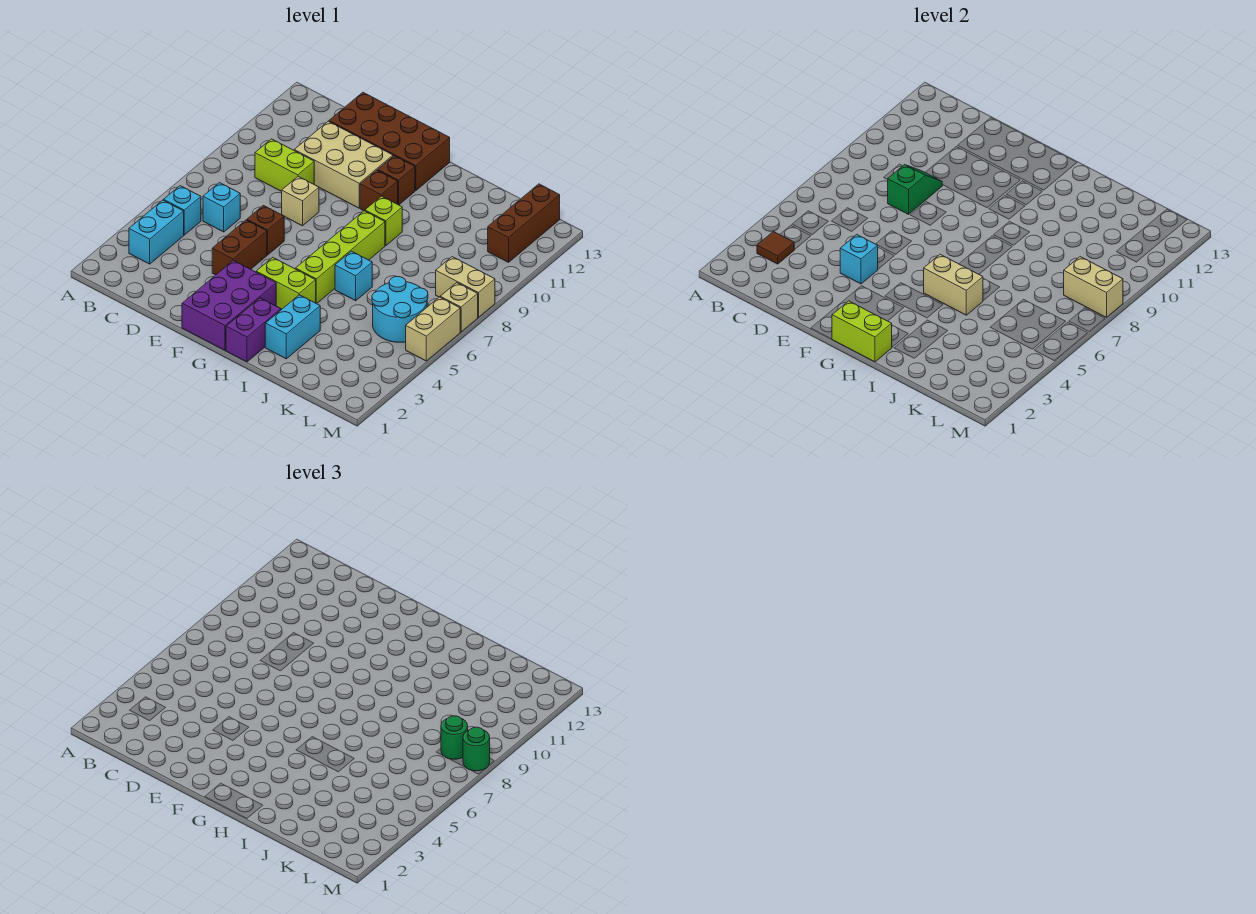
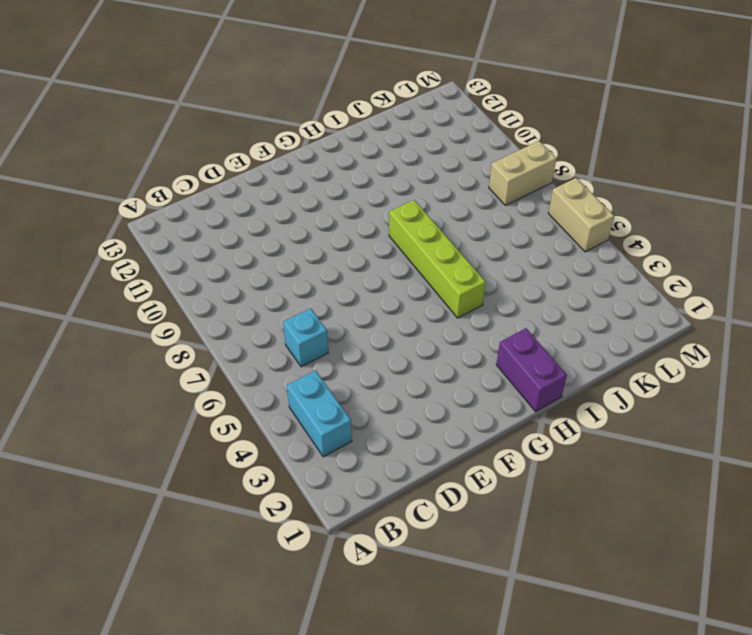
none -> cyan brick B5 level 1
none -> lime brick C9:D9 level 1
none -> tan brick D10:F11 level 1
none -> brown brick D12:G13 level 1

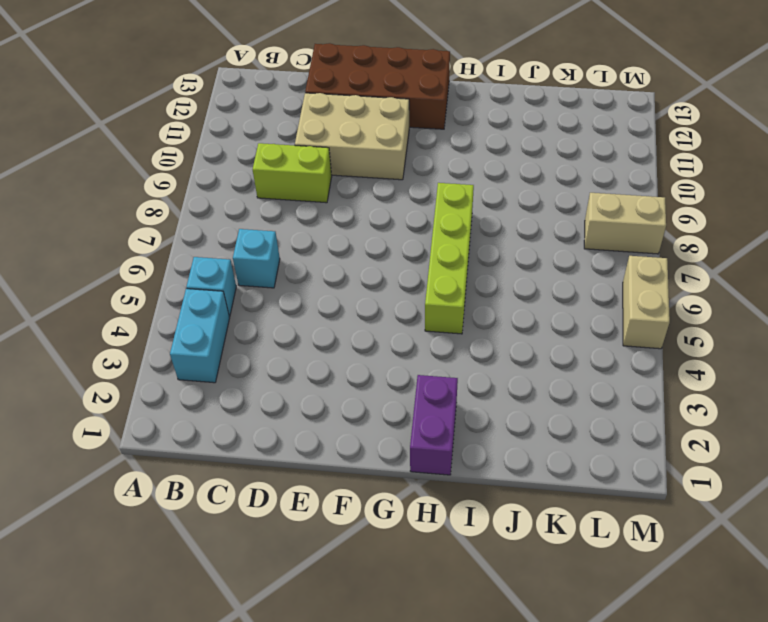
none -> brown brick E4:E5 level 1
none -> brown brick E6 level 1
none -> tan brick E8 level 1
none -> purple brick F1:G3 level 1

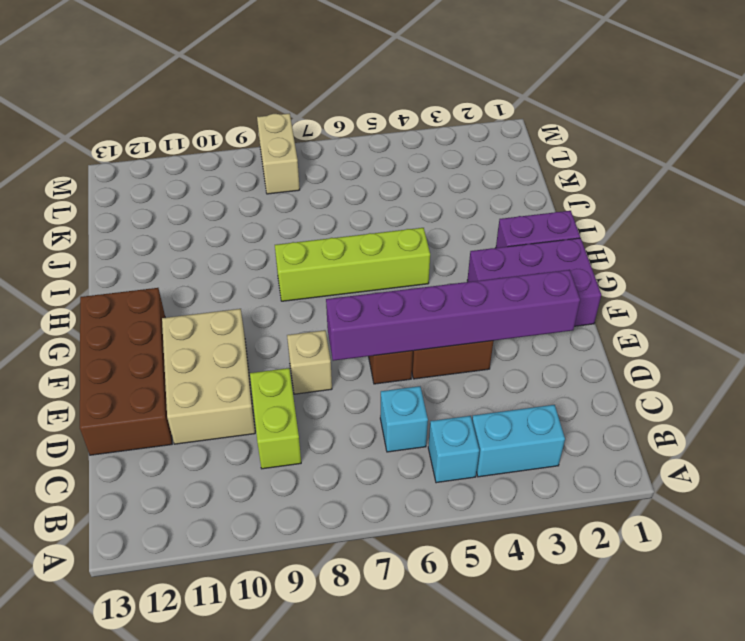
purple brick E2:E7 level 2 -> cyan brick E4 level 2
none -> lime brick G4:H4 level 1
none -> brown brick G10 level 1
none -> brown brick G11 level 1
none -> lime brick H9 level 1

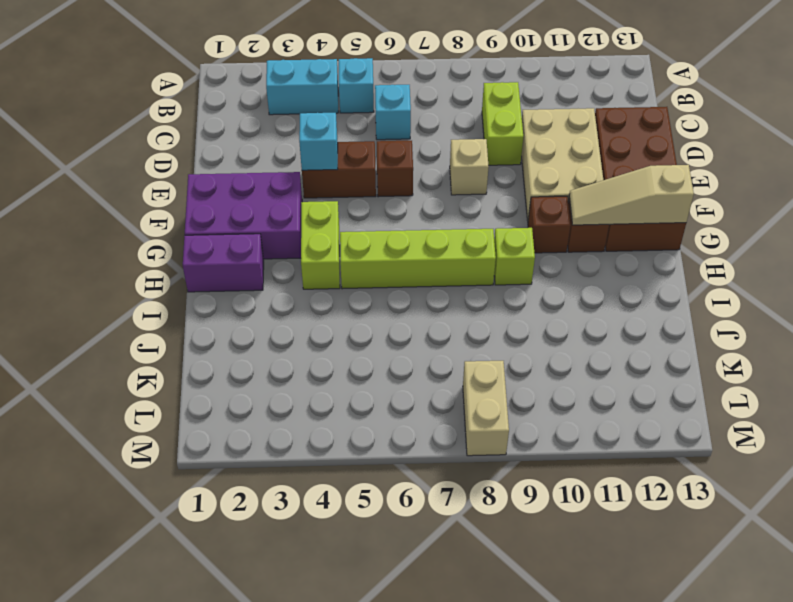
tan slope G11:G13 level 2 top 13 -> none
none -> cyan brick I2:I3 level 1
none -> cyan brick I6 level 1
none -> cyan round brick K5:L6 level 1
none -> brown brick L11:L13 level 1

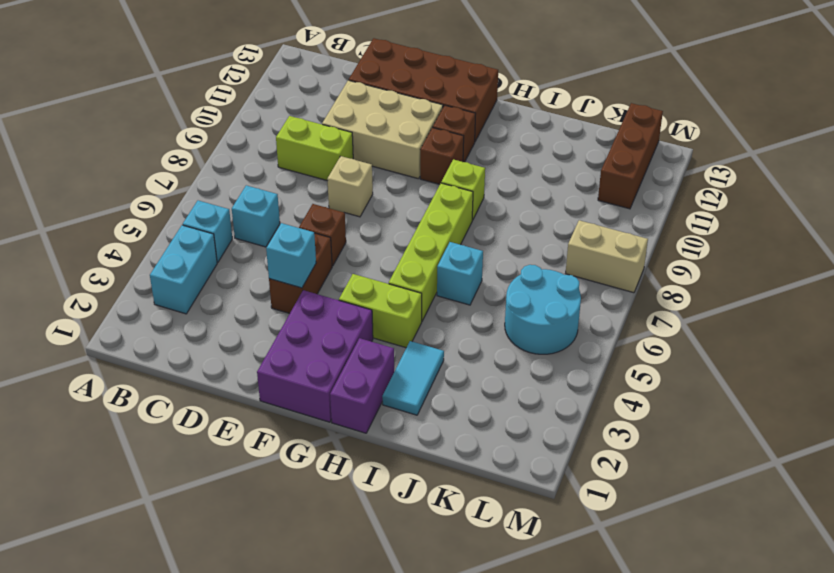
cyan tile I2:I3 level 1 -> cyan brick I2:I3 level 1
none -> tan brick M5:M6 level 1
none -> tan brick M7 level 1
none -> brown tile B3 level 2
none -> green slope D8:D9 level 2 top 8

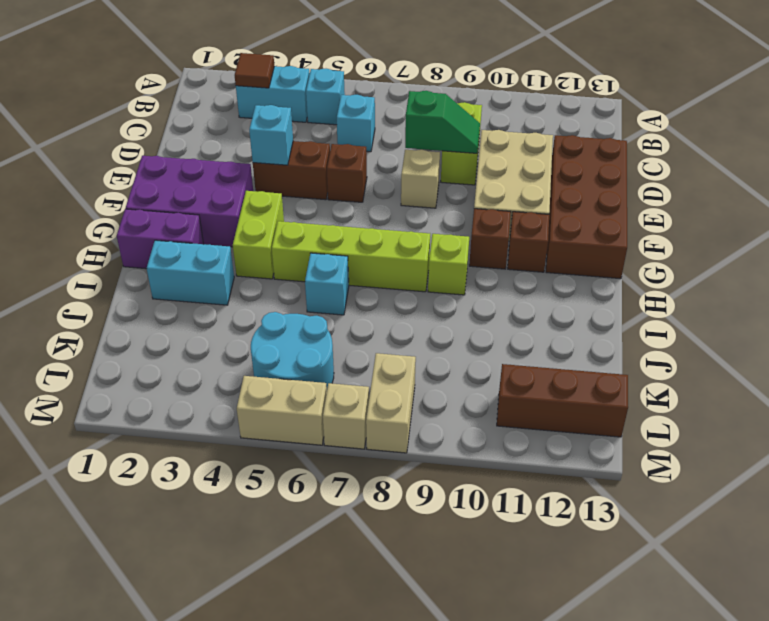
none -> lime brick G1:H1 level 2
none -> tan brick H5:I5 level 2
none -> tan brick L8:M8 level 2
none -> green round brick L8 level 3

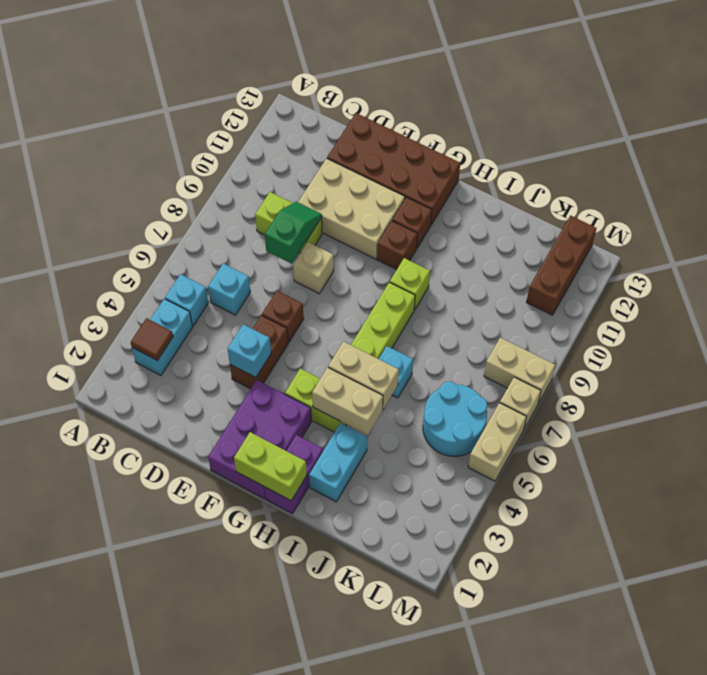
tan brick H4:I4 level 2 -> tan brick L8:M8 level 2
none -> green round brick L8 level 3
none -> green round brick M8 level 3

